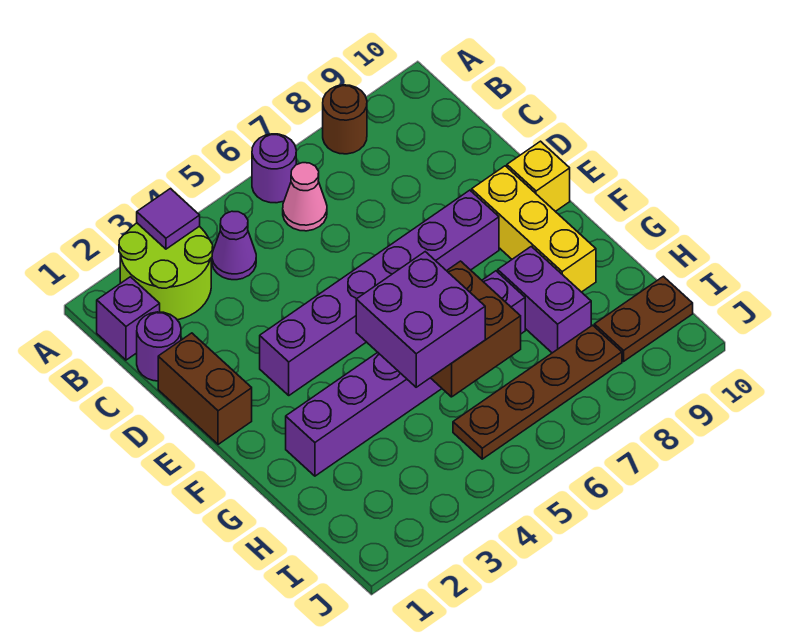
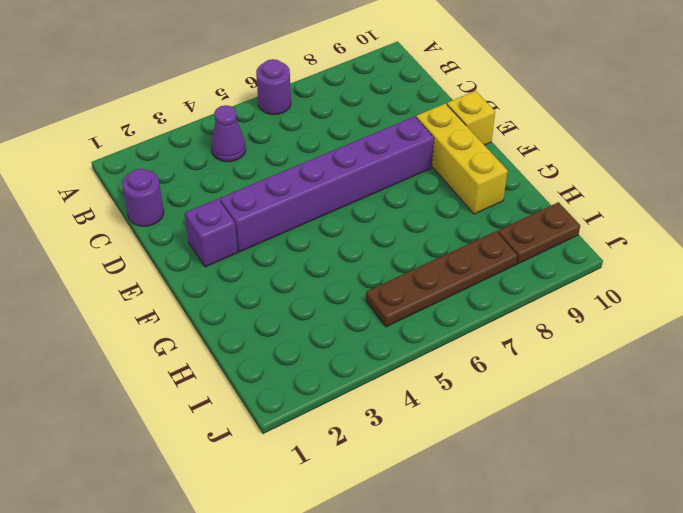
purple brick E2 level 1 -> purple brick B1 level 1
none -> lime round brick A2:B3 level 1
none -> brown round brick A8 level 1
none -> pink cone B6 level 1

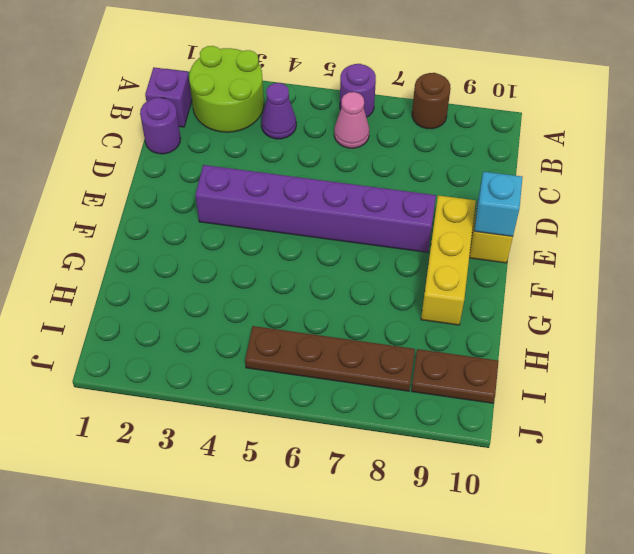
cyan brick E10 level 2 -> none
none -> brown brick D1:E1 level 1
none -> purple brick G2:G7 level 1
none -> purple brick G8:H8 level 1

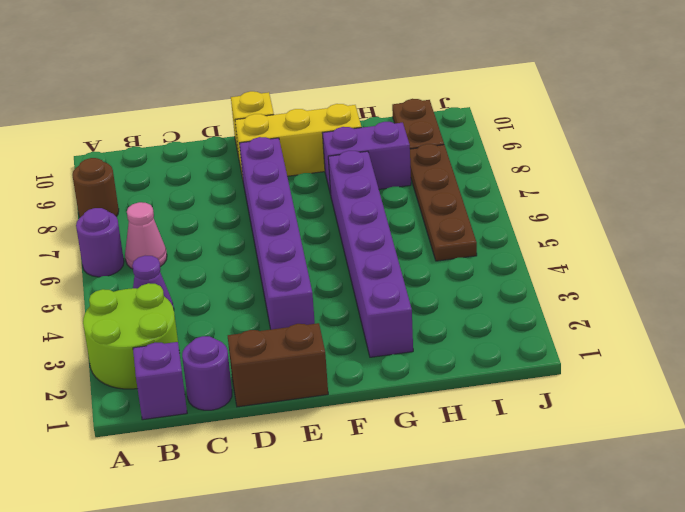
none -> purple tile A3 level 2
none -> brown brick G5:H6 level 2
none -> purple brick G4:H5 level 3

